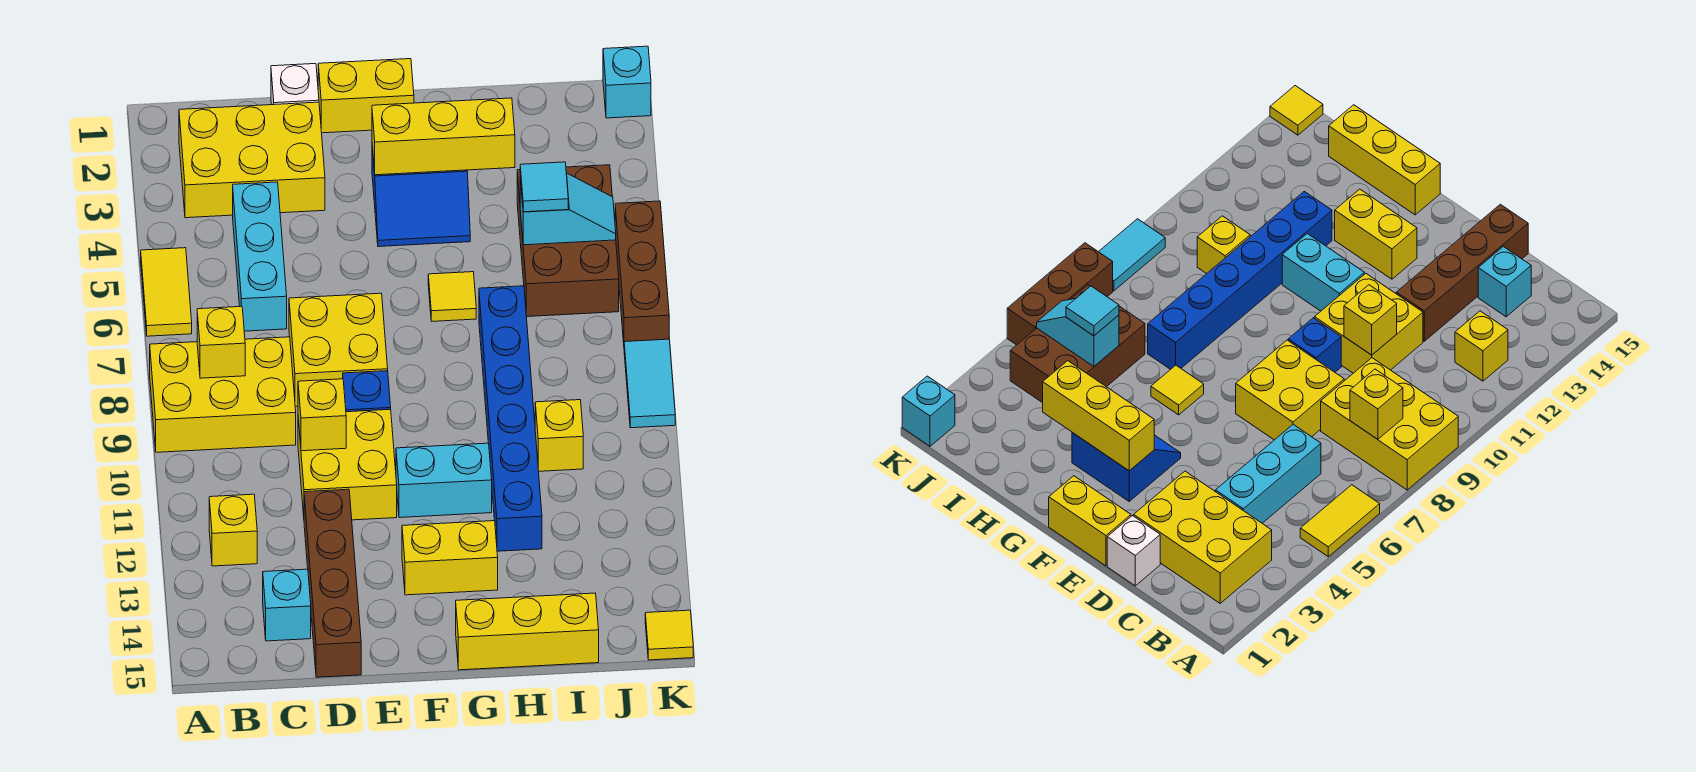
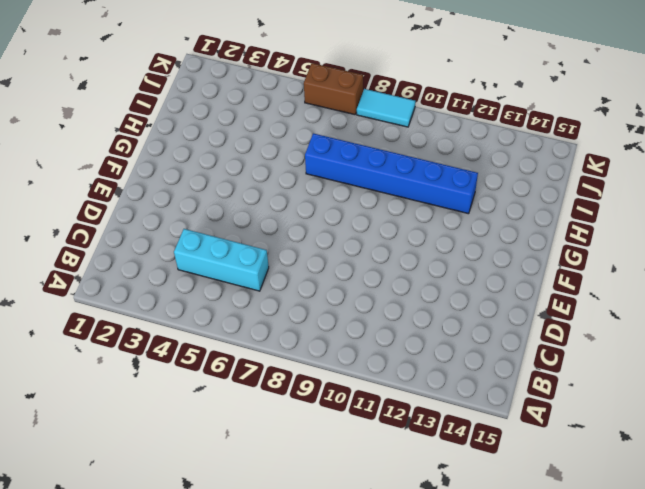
brown brick K6:K7 level 1 -> brown brick K5:K7 level 1
none -> yellow tile A5:A6 level 1
none -> yellow brick A8:C9 level 1
none -> yellow brick B2:D3 level 1

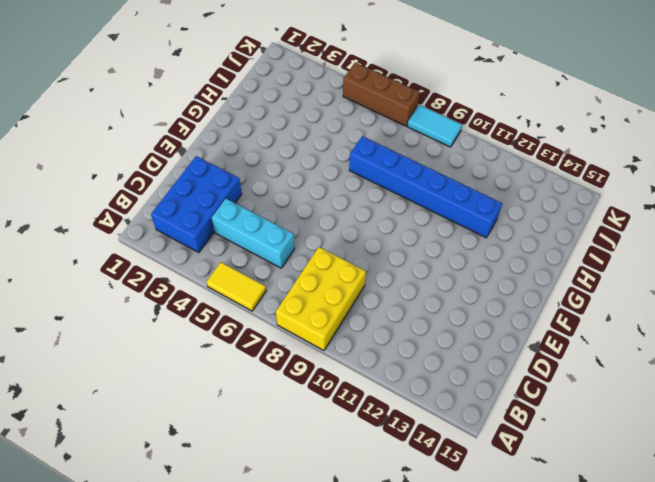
blue brick B2:D3 level 1 -> yellow brick B2:D3 level 1
none -> yellow brick B12 level 1
none -> cyan brick C14 level 1
none -> white brick D1 level 1

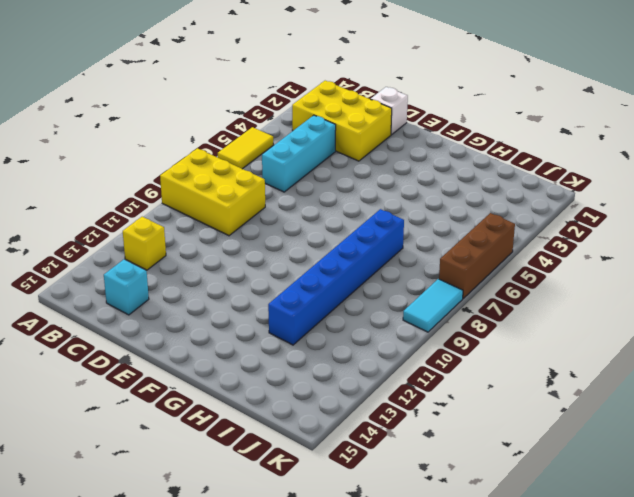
none -> yellow brick D7:E8 level 1
none -> yellow brick D10:E11 level 1
none -> brown brick D12:D15 level 1

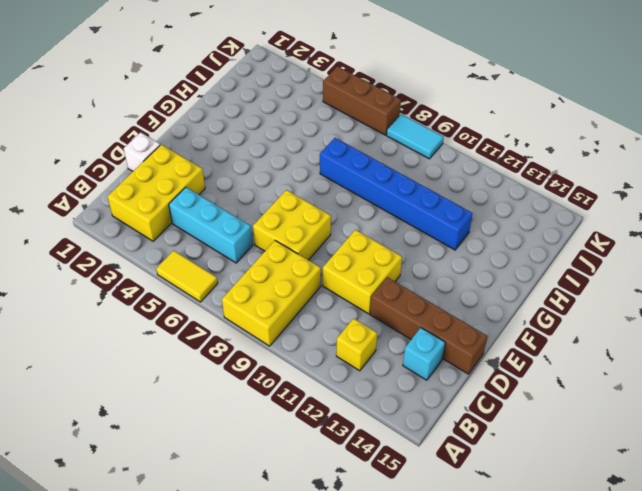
none -> yellow brick E1:F1 level 1
none -> blue brick E9 level 1
none -> blue slope F3:G4 level 1 top 3

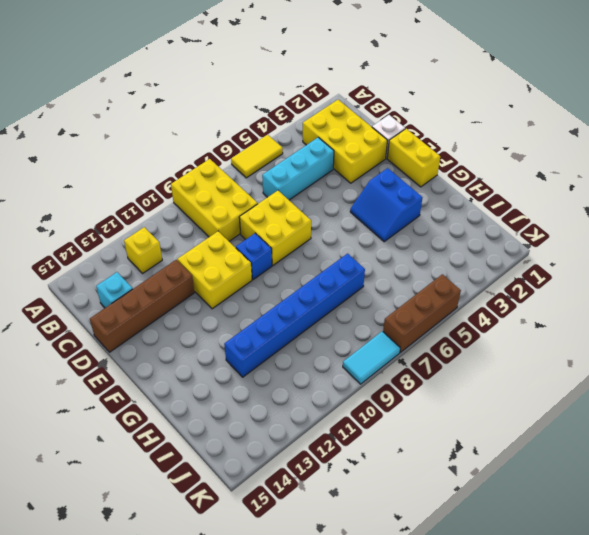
none -> cyan brick F11:G11 level 1
none -> yellow brick F13:G13 level 1
none -> yellow tile G6 level 1

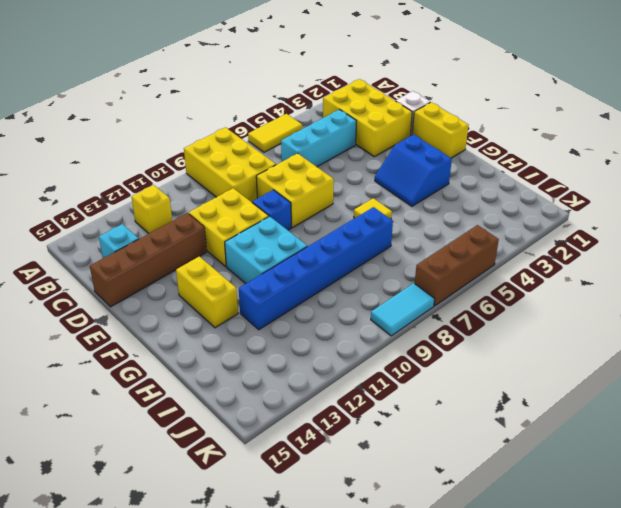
cyan brick F10:G11 level 1 -> cyan brick F11:G11 level 1
none -> yellow brick G15:I15 level 1
none -> brown brick I4:J6 level 1
none -> yellow brick I10 level 1

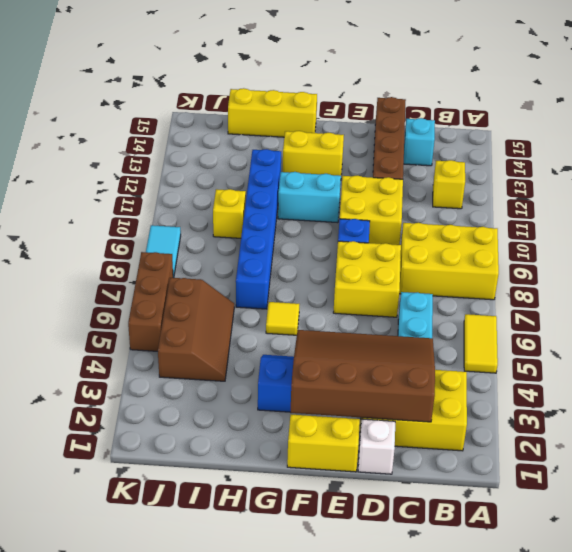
brown slope C2:F4 level 2 top 2 -> yellow brick F3:H3 level 2
brown slope I4:J6 level 1 top J -> brown brick I4:J6 level 1
none -> cyan brick K1 level 1
none -> yellow tile K15 level 1
none -> yellow brick B8 level 2

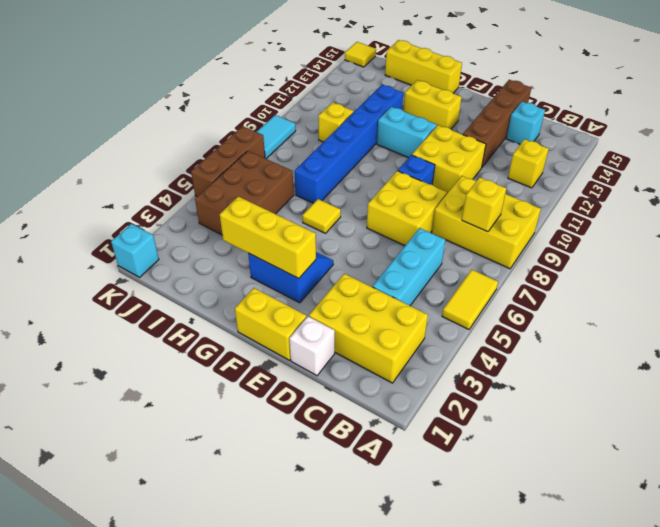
none -> yellow brick D10 level 2
none -> cyan slope I5:J5 level 2 top I
none -> cyan tile I5 level 3

